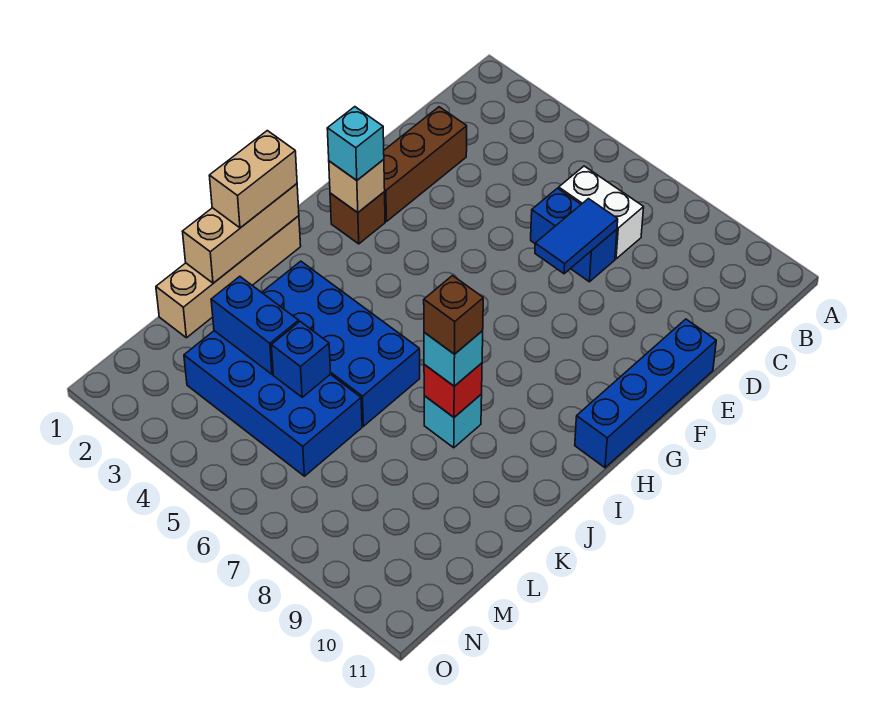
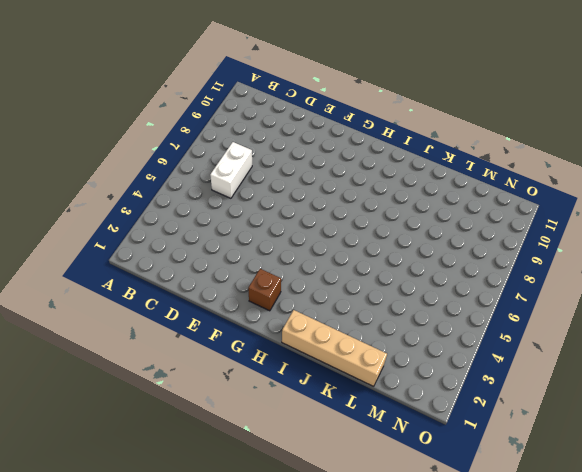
none -> brown brick D2:F2 level 1
none -> blue brick D6:D7 level 1
none -> blue brick E11:H11 level 1

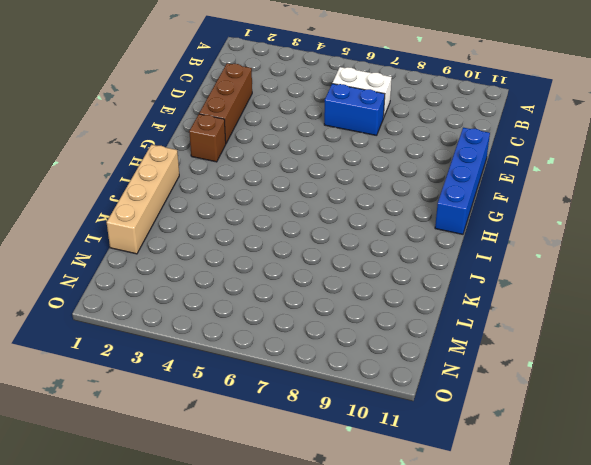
none -> blue brick J3:K6 level 1
none -> cyan brick J8 level 1
none -> blue brick L3:M6 level 1

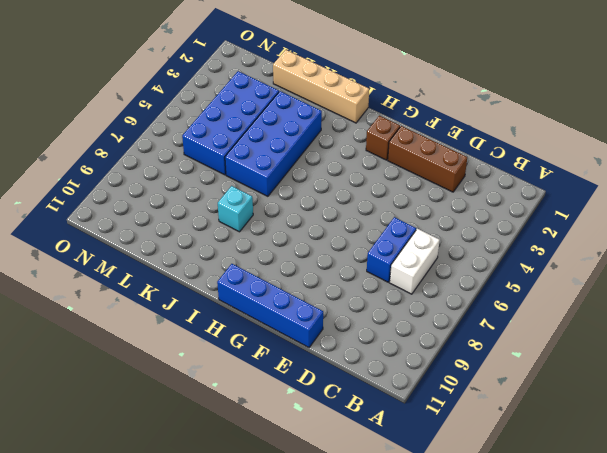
none -> blue tile D7:E7 level 2
none -> tan brick G2 level 2
none -> tan brick I1:K1 level 2

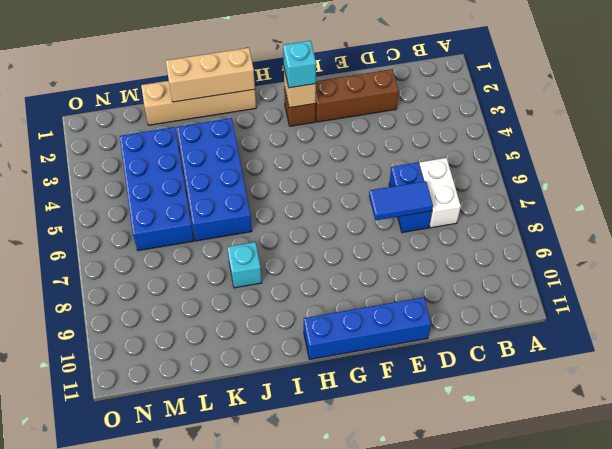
none -> red brick J8 level 2
none -> blue brick L3:L4 level 2
none -> blue brick L5 level 2

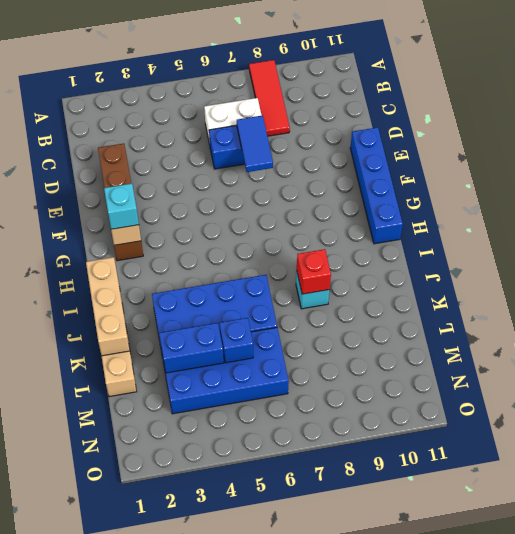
red tile A8:C8 level 1 -> none
none -> tan brick I1:J1 level 3
none -> cyan brick J8 level 3
none -> brown brick J8 level 4

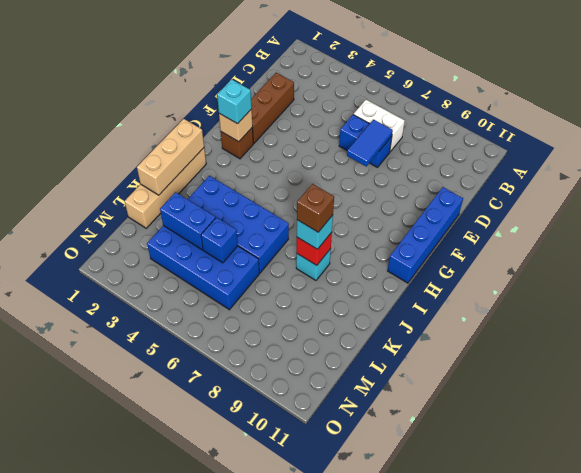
none -> tan brick I1:J1 level 3

